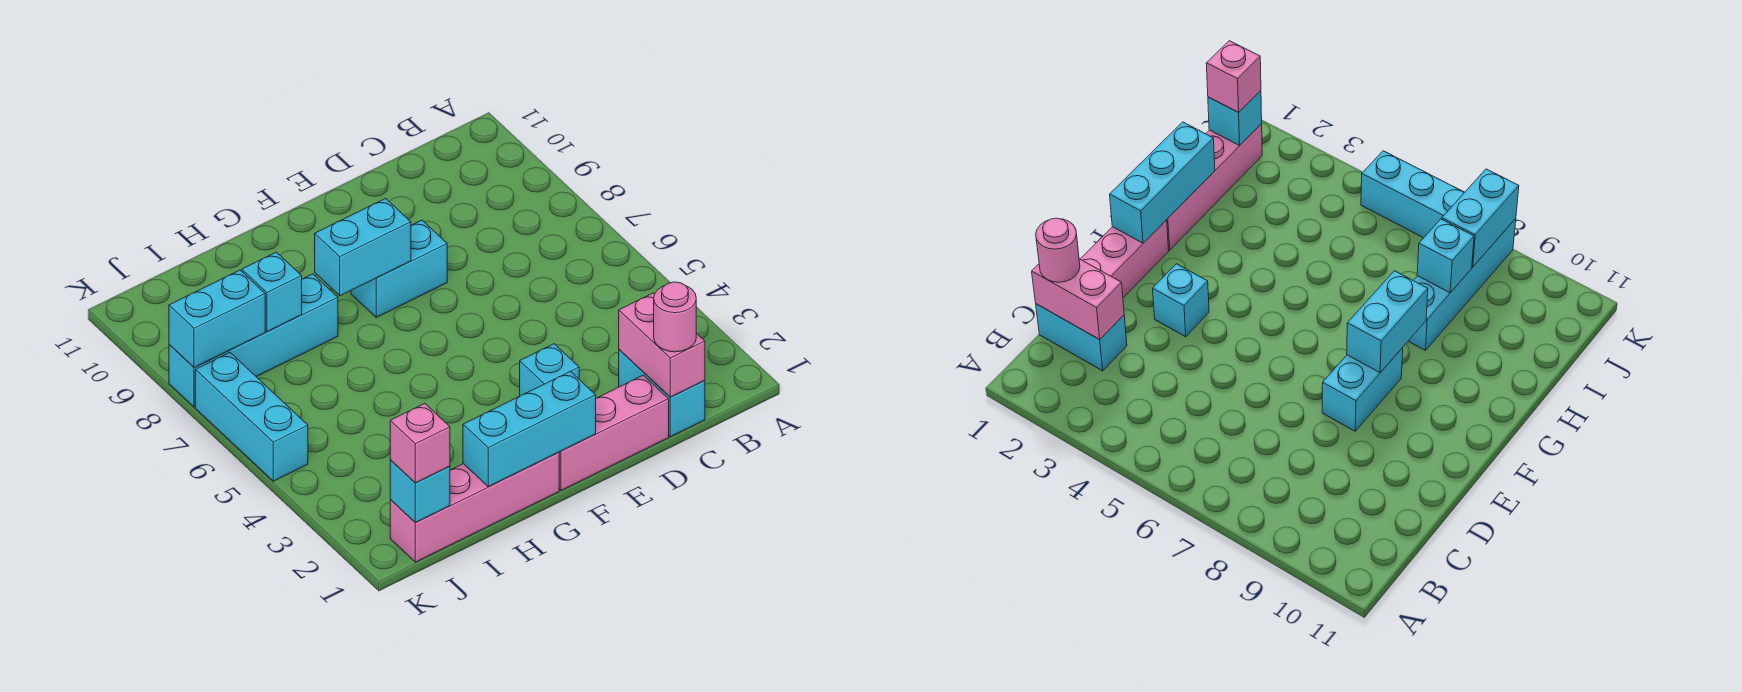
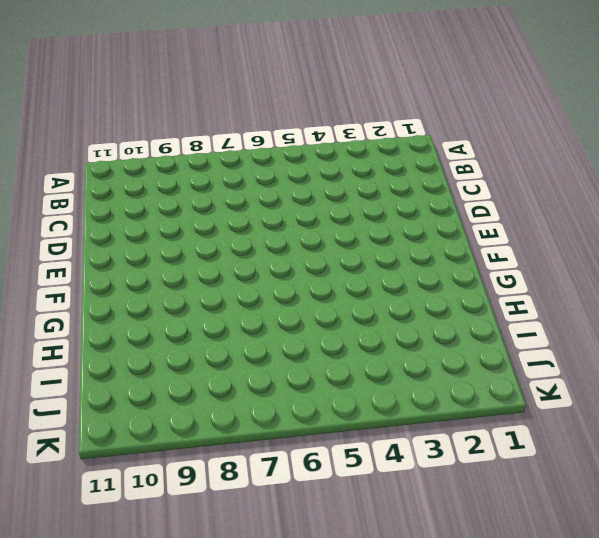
none -> cyan brick C1:C2 level 1
none -> pink brick D1:F1 level 1
none -> cyan brick E3 level 1

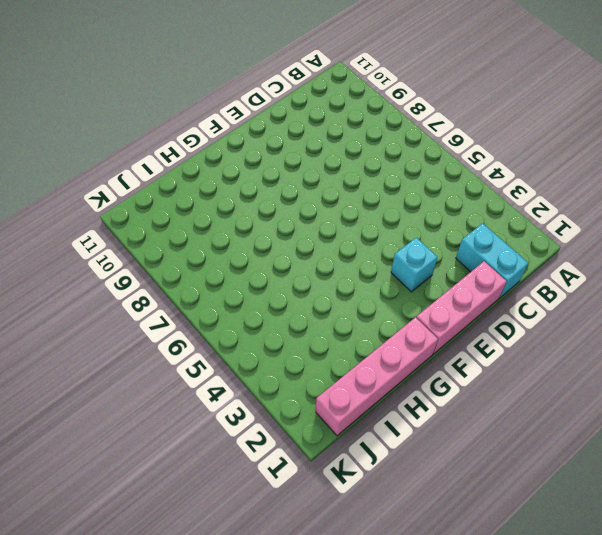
none -> cyan brick E8:F8 level 1
none -> cyan brick H8:K8 level 1
none -> cyan brick K5:K7 level 1

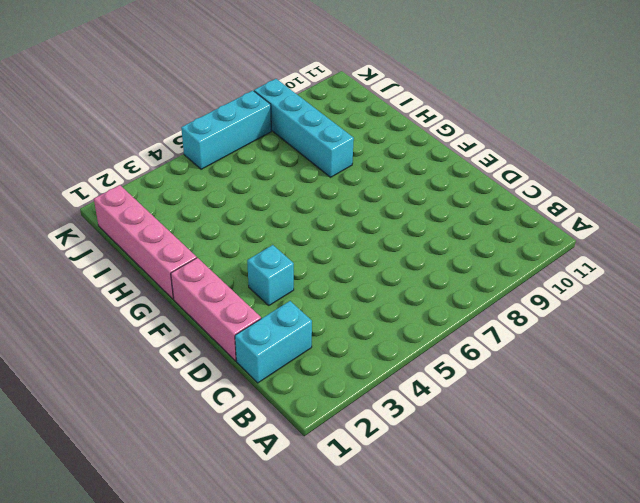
none -> cyan brick E8:F8 level 1
none -> pink brick C1:C2 level 2
none -> cyan brick F1:H1 level 2

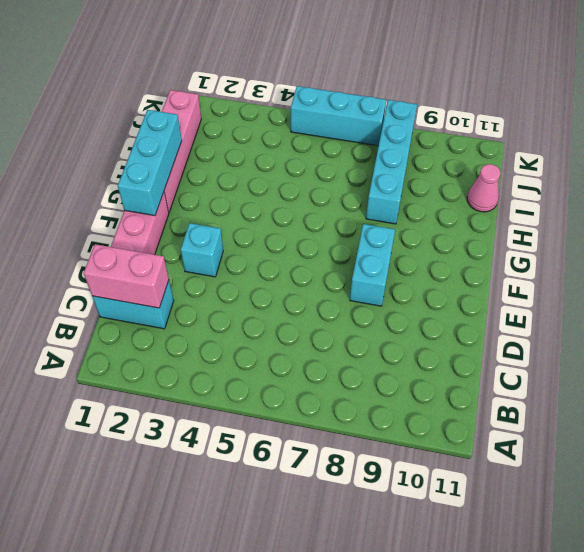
pink cone I11 level 1 -> none
none -> cyan brick F8:G8 level 2
none -> cyan brick I8 level 2
none -> cyan brick J1 level 2

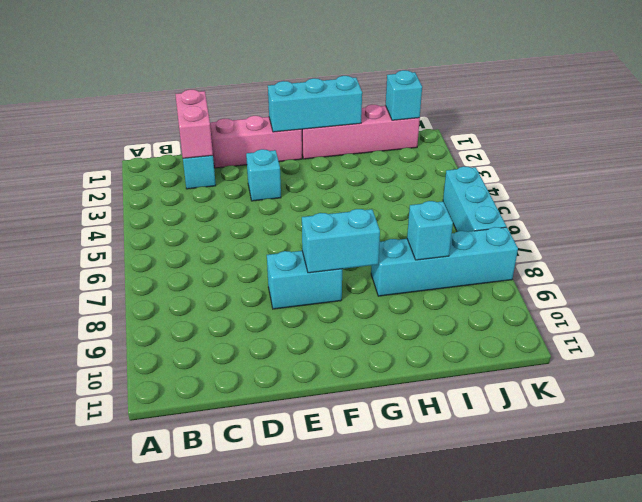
none -> cyan brick J8:K8 level 2
none -> pink round brick C1 level 3
none -> pink brick J1 level 3

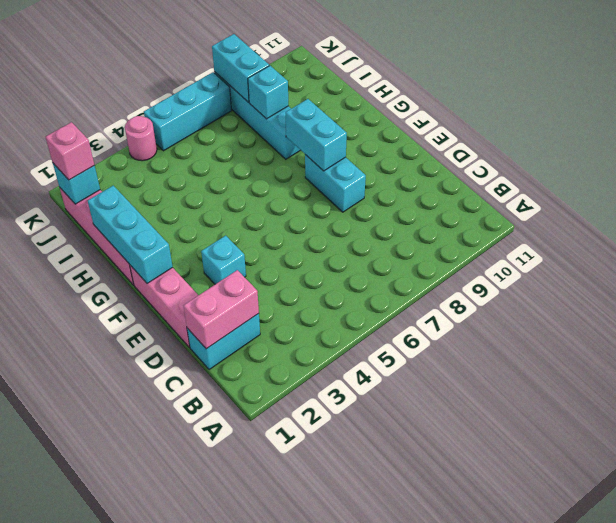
pink round brick K4 level 1 -> pink round brick C1 level 3

